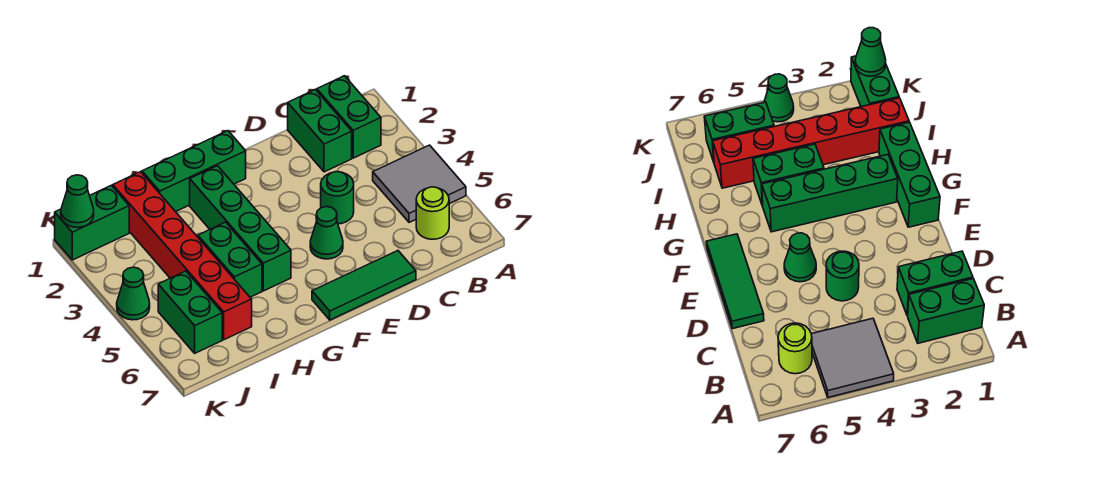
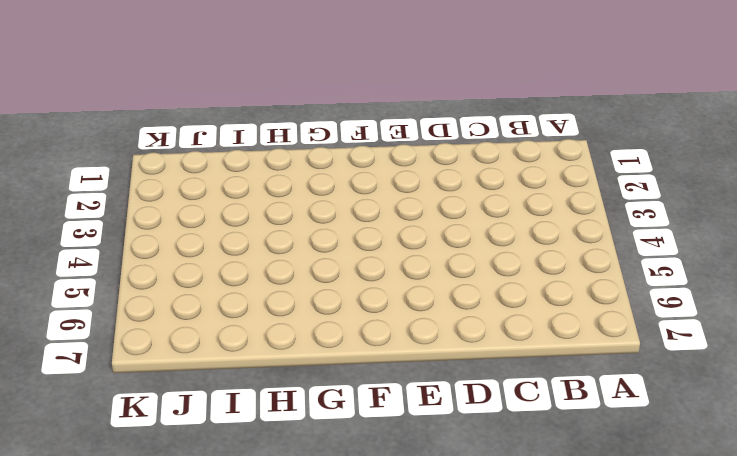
none -> grey tile A4:B5 level 1
none -> green brick B1:B2 level 1
none -> lime round brick B6 level 1

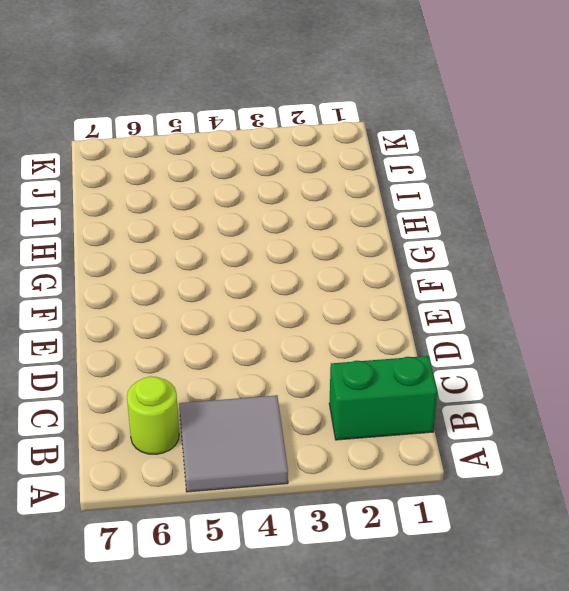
none -> green brick C1:C2 level 1
none -> green round brick D4 level 1
none -> green tile D7:F7 level 1

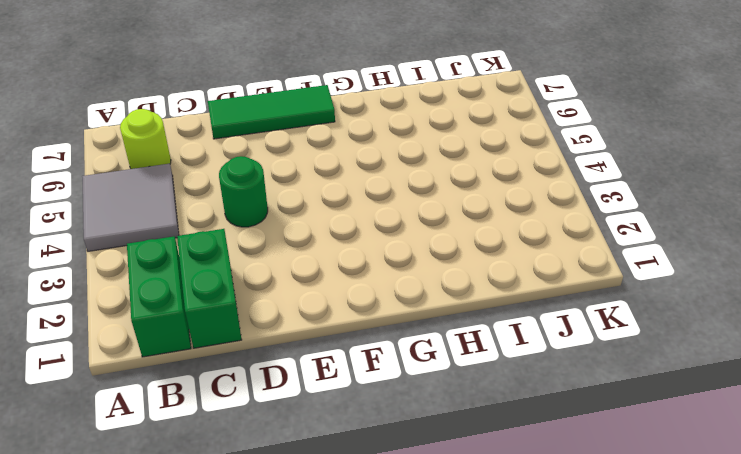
none -> green cone E5 level 1
none -> green brick F1:H1 level 1
none -> green brick G2:G5 level 1

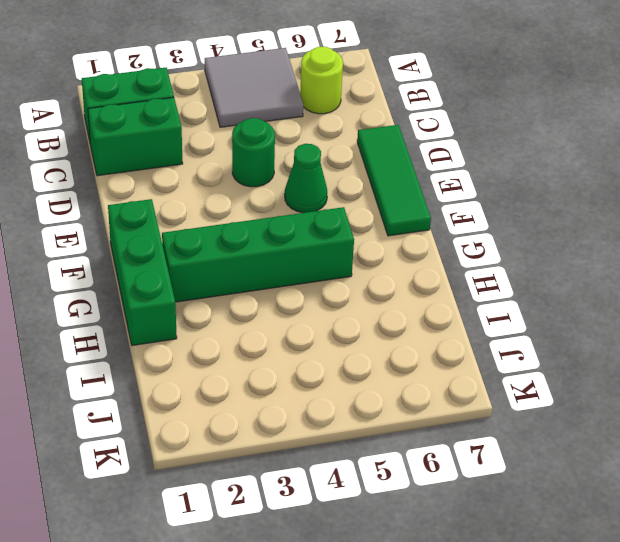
none -> green brick H4:H5 level 1
none -> red brick I1:I6 level 1
none -> green brick J1:K1 level 1

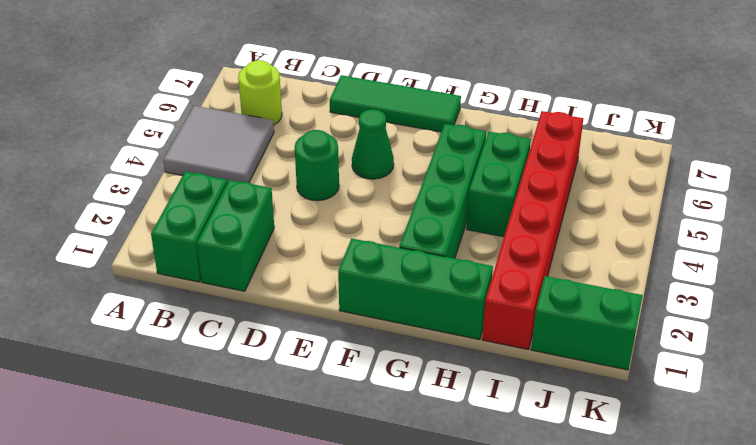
none -> green brick J5:J6 level 1
none -> green cone K4 level 1
none -> green cone K1 level 2

